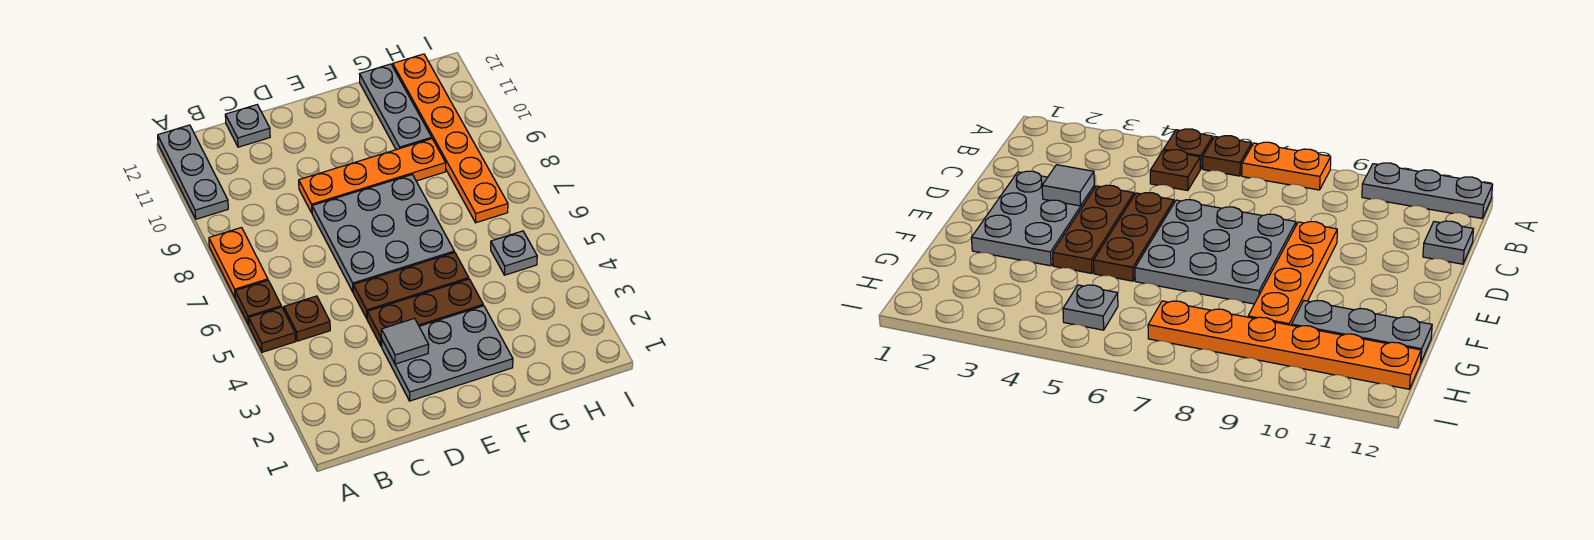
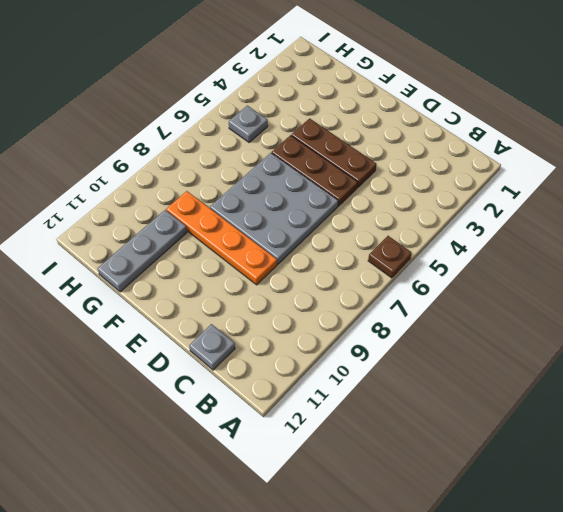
none -> brown plate A5 level 1
none -> orange plate A7:A8 level 1
none -> grey plate A10:A12 level 1

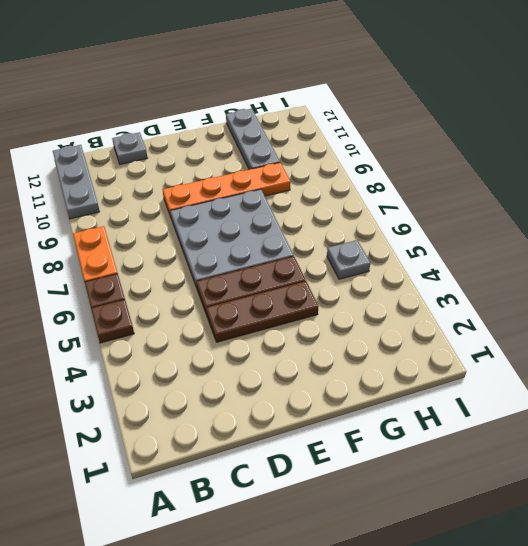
none -> brown plate B5 level 1
none -> grey plate D2:F3 level 1
none -> orange plate H7:H12 level 1

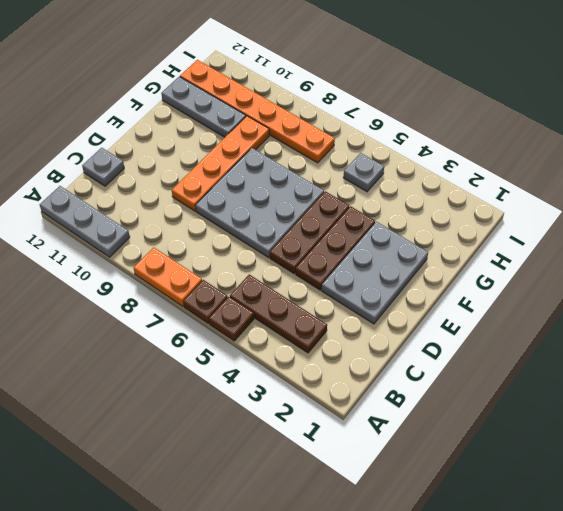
brown plate B3:B5 level 1 -> brown plate B5 level 1
none -> grey tile D3 level 2

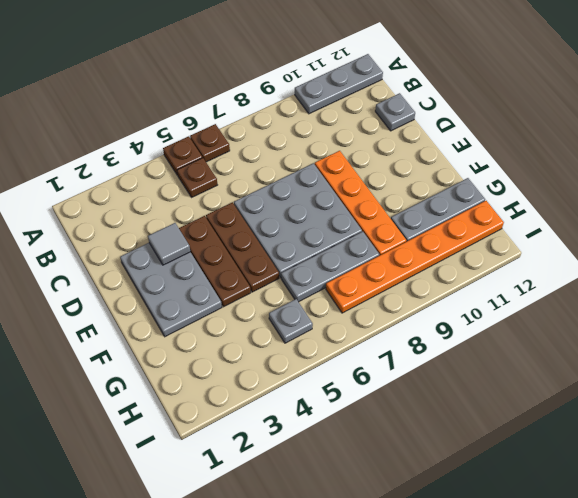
grey plate G6:G8 level 1 -> none
none -> orange plate A7:A8 level 1

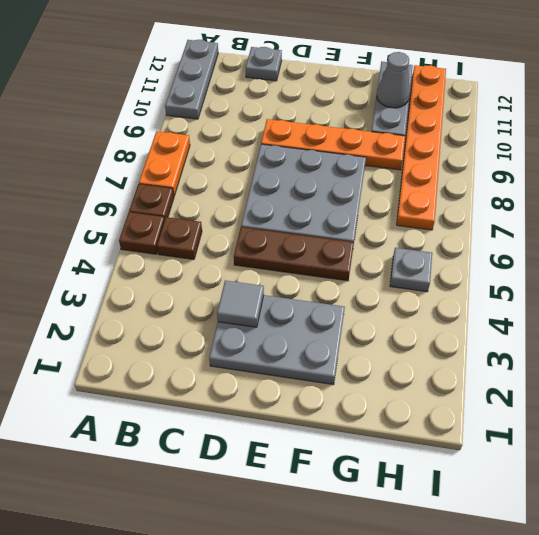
grey cone G11 level 2 -> none
none -> brown plate D4:F4 level 1

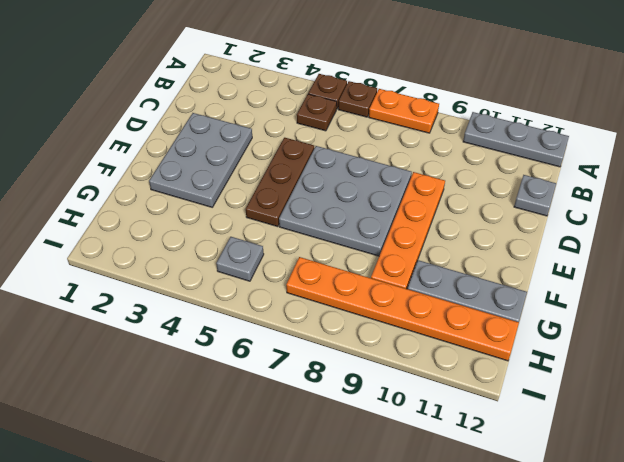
none -> brown plate D4:F4 level 1
none -> grey tile D3 level 2

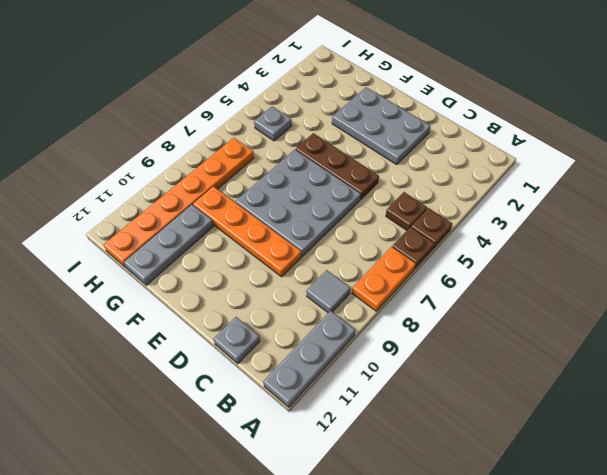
grey tile B9 level 1 -> grey tile D3 level 2
none -> brown plate D4:F4 level 1

